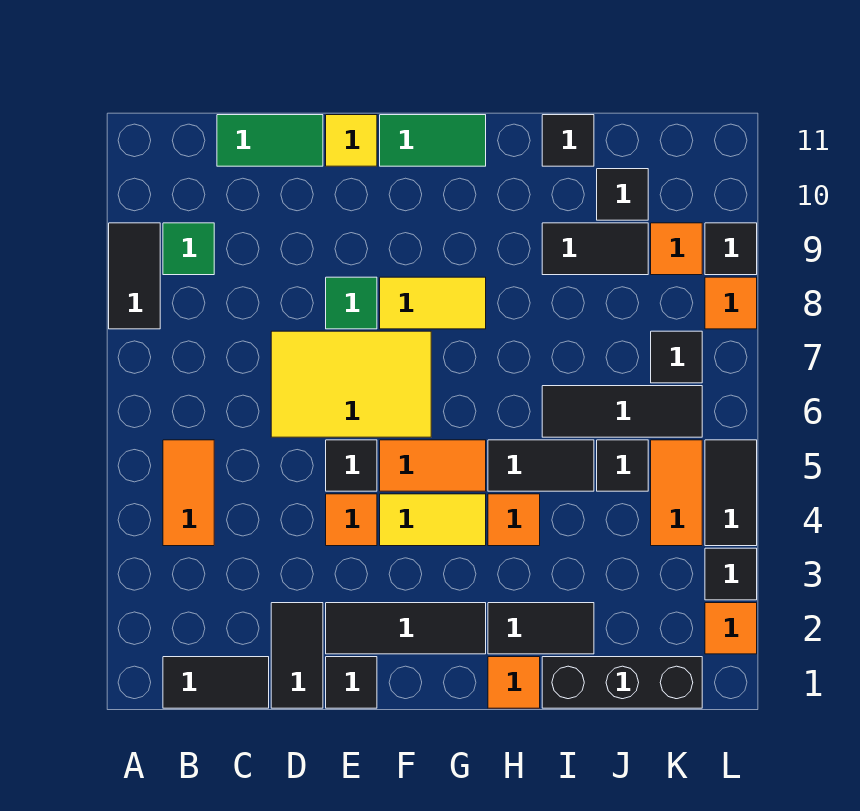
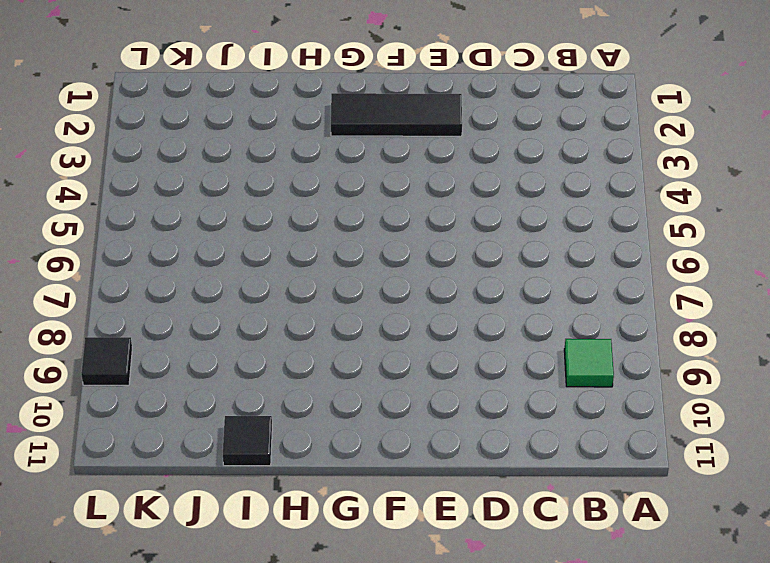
none -> black tile A8:A9 level 1
none -> black tile B1:C1 level 1
none -> orange tile B4:B5 level 1
none -> green tile C11:D11 level 1

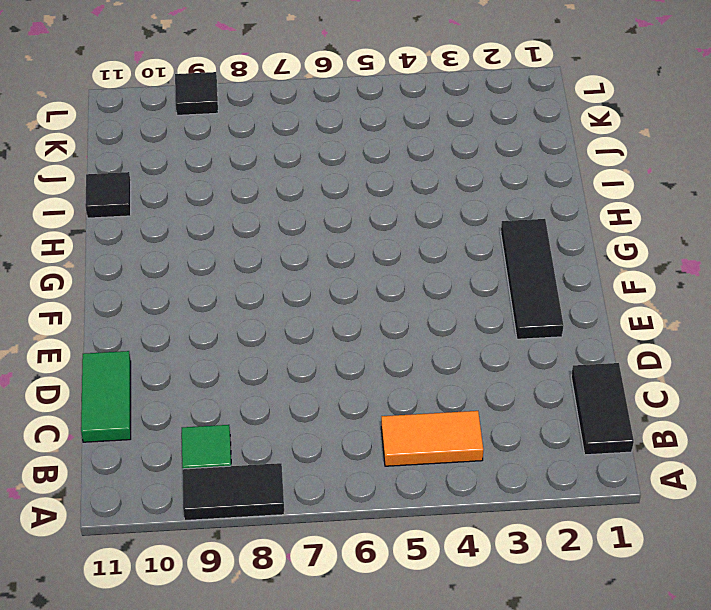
none -> black tile D1:D2 level 1
none -> yellow tile D6:F7 level 1
none -> black tile E1 level 1
none -> orange tile E4 level 1

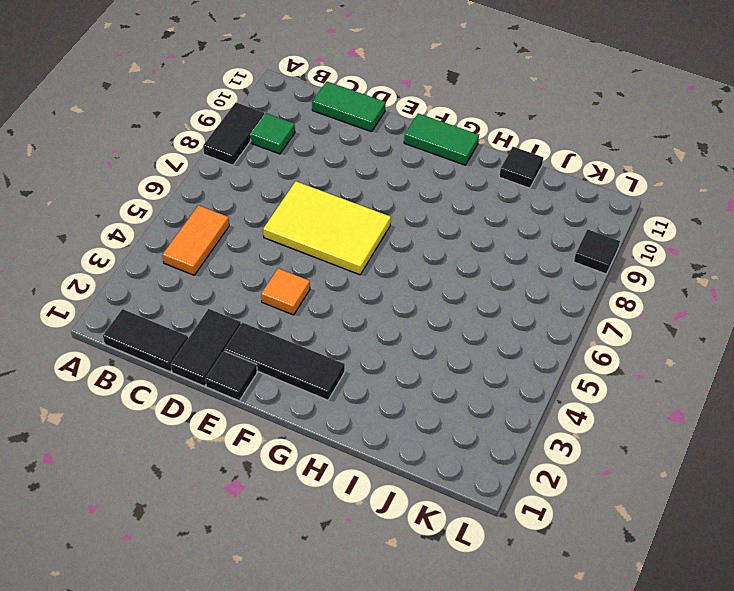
none -> black tile E5 level 1
none -> green tile E8 level 1
none -> yellow tile E11 level 1
none -> yellow tile F4:G4 level 1

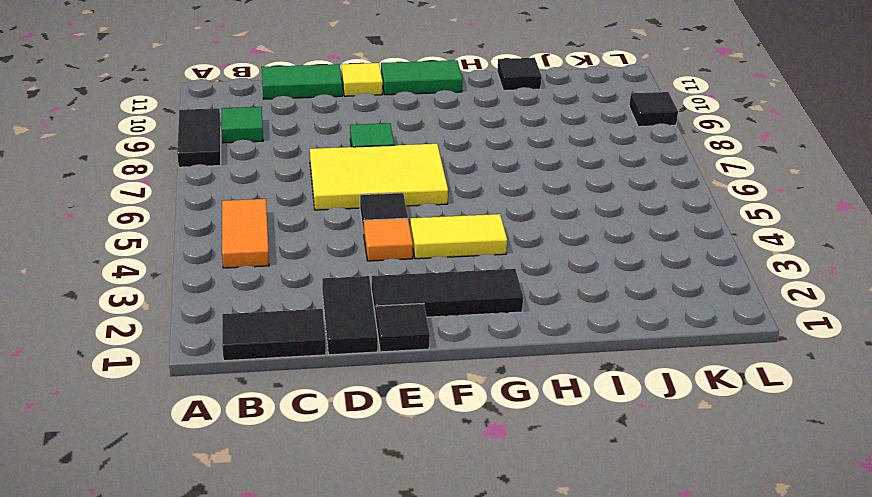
none -> orange tile F5:G5 level 1
none -> yellow tile F8:G8 level 1
none -> orange tile H1 level 1
none -> black tile H2:I2 level 1

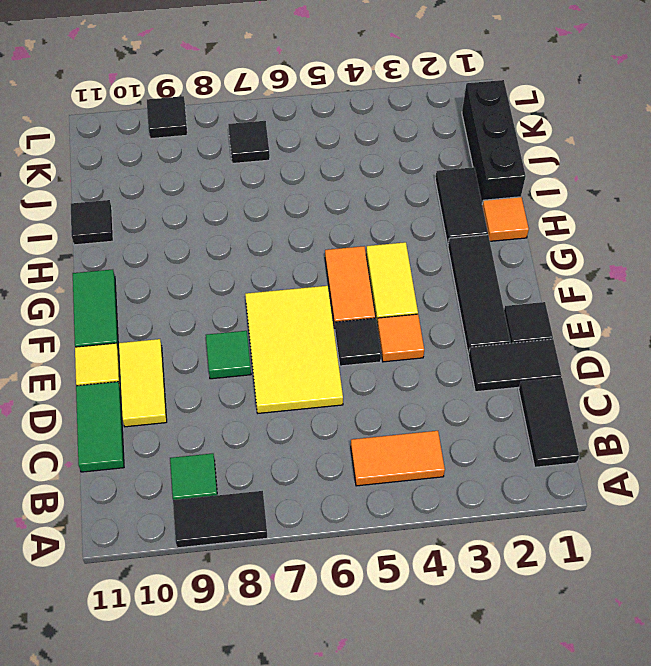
yellow tile D10:E10 level 1 -> yellow tile F8:G8 level 1
none -> orange tile H4 level 1
none -> black tile H5:I5 level 1
none -> black tile I6:K6 level 1
none -> black tile I9:J9 level 1

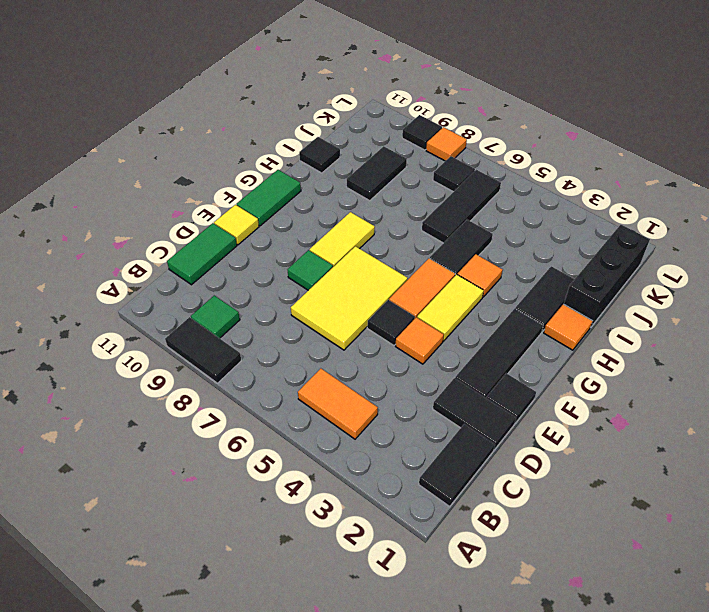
none -> black tile J5 level 1
none -> black tile J10 level 1
none -> orange tile K4:K5 level 1
none -> orange tile K9 level 1

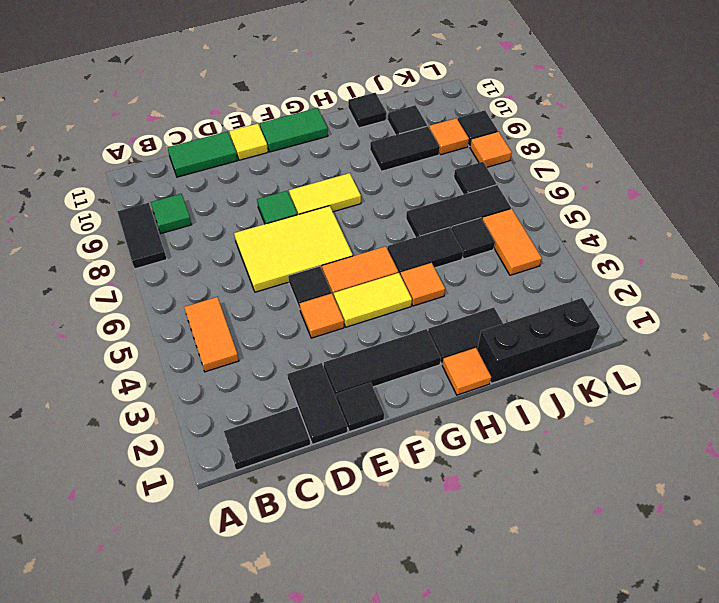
none -> orange tile L2 level 1
none -> black tile L3 level 1
none -> black tile L4:L5 level 1

